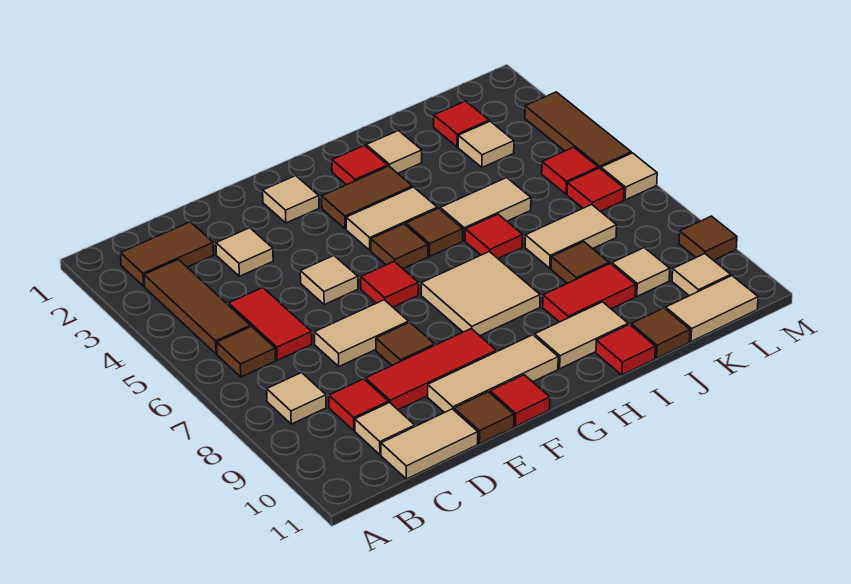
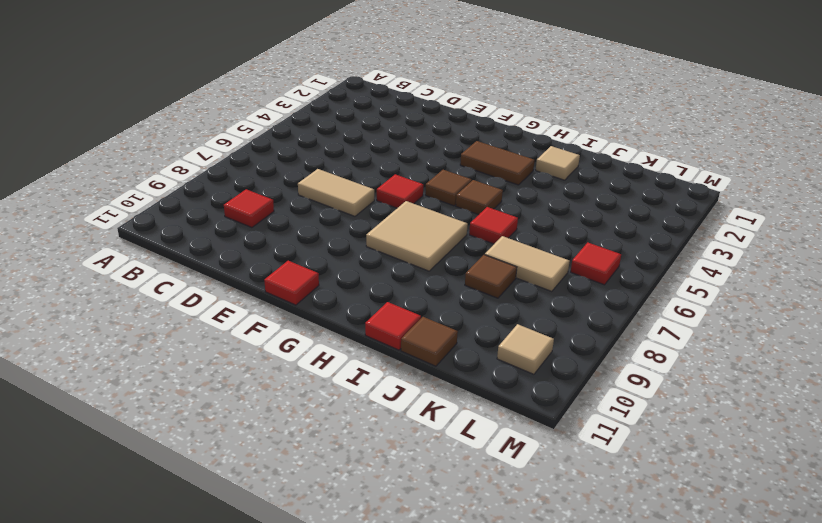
none -> brown tile B2:C2 level 1
none -> brown tile B3:B5 level 1
none -> brown tile B6 level 1
none -> tan tile B8 level 1

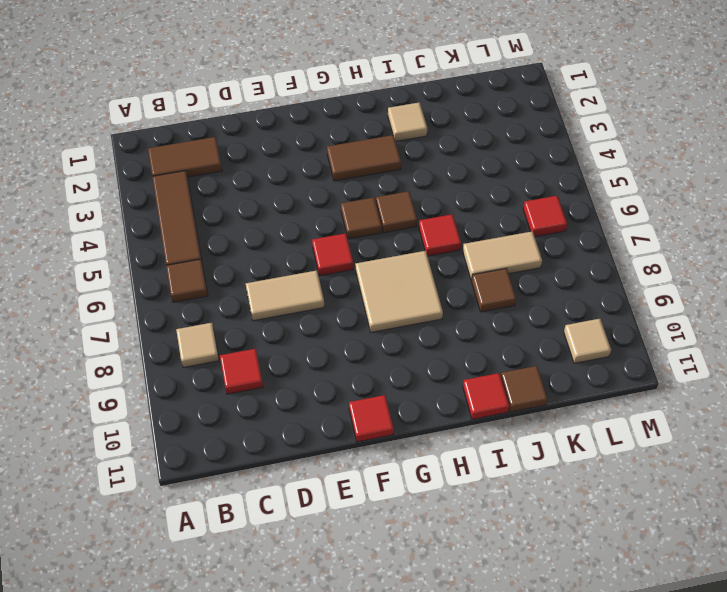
none -> red tile C5:C6 level 1
none -> tan tile C10 level 1
none -> tan tile C11:D11 level 1
none -> tan tile D3 level 1

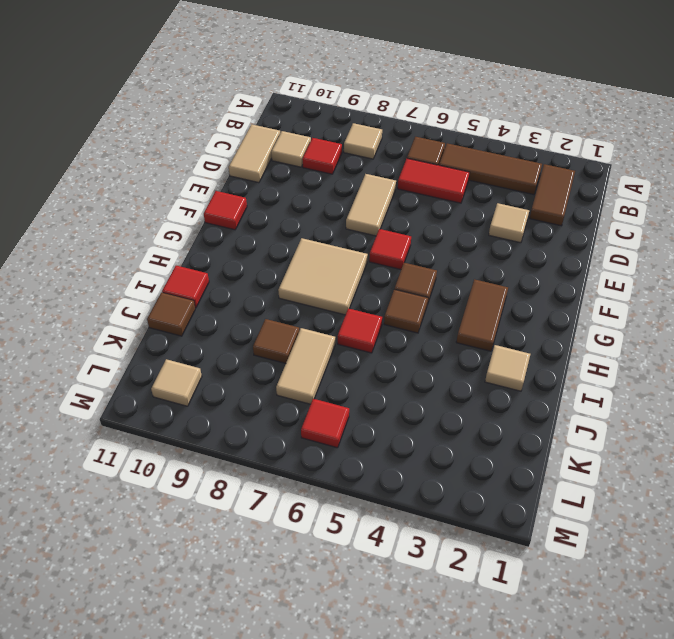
none -> red tile D9:F9 level 1
none -> tan tile E5 level 1
none -> brown tile E8 level 1
none -> tan tile E10:G10 level 1

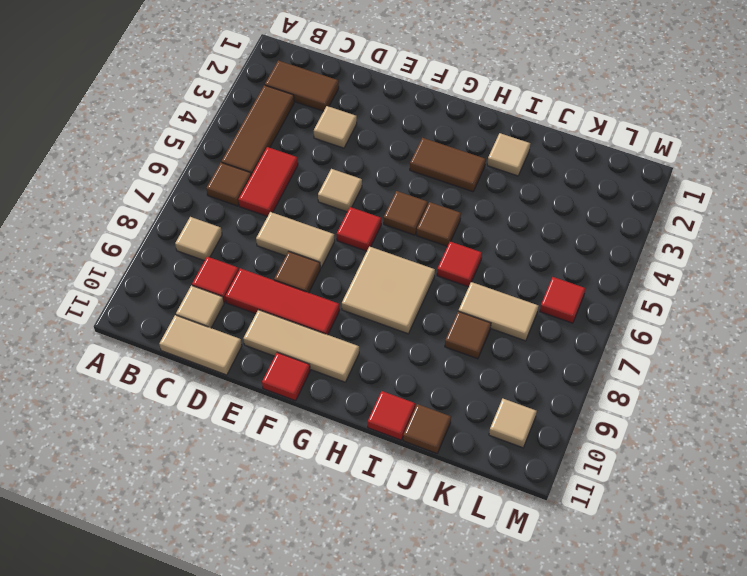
none -> brown tile E11 level 1
none -> tan tile F2 level 1
none -> tan tile G4:H4 level 1
none -> red tile H2 level 1

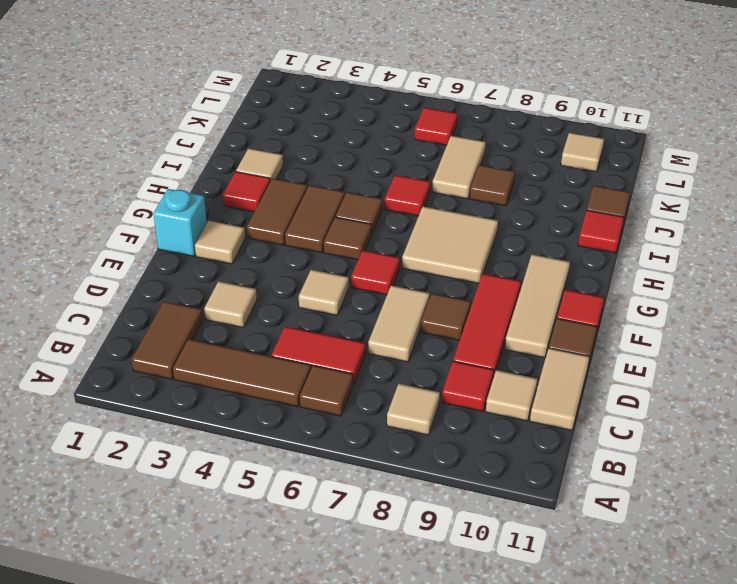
cyan brick F1 level 1 -> none
brown tile G4:H4 level 1 -> tan tile G4:H4 level 1
none -> tan tile H10:I10 level 1
none -> tan tile I5:J5 level 1
none -> red tile I9:J9 level 1
none -> red tile K2 level 1

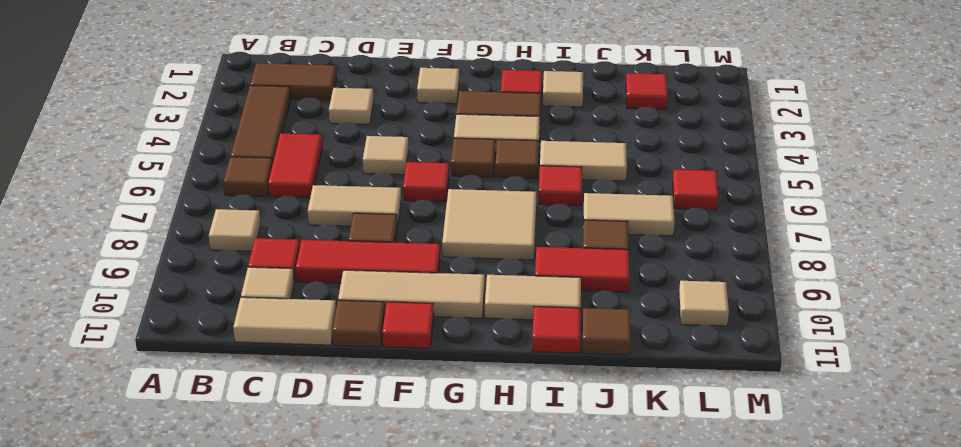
none -> tan tile K3 level 1
none -> tan tile K9 level 1
none -> tan tile K11:L11 level 1
none -> red tile L5 level 1

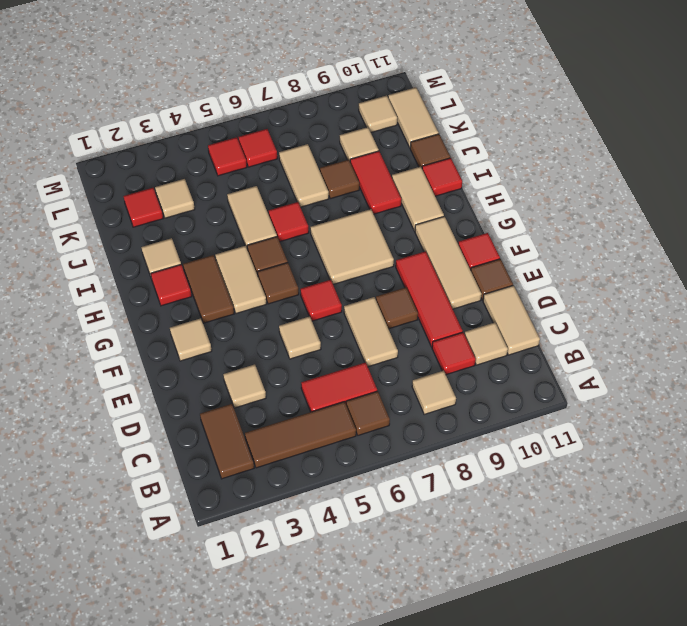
none -> brown tile M3:M5 level 1
none -> tan tile M6 level 1
none -> brown tile M9 level 1

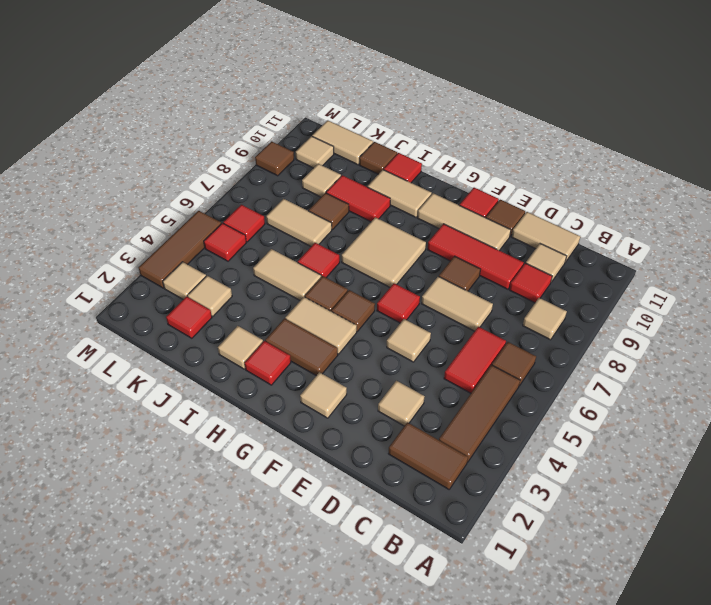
tan tile L3 level 1 -> tan tile M6 level 1

